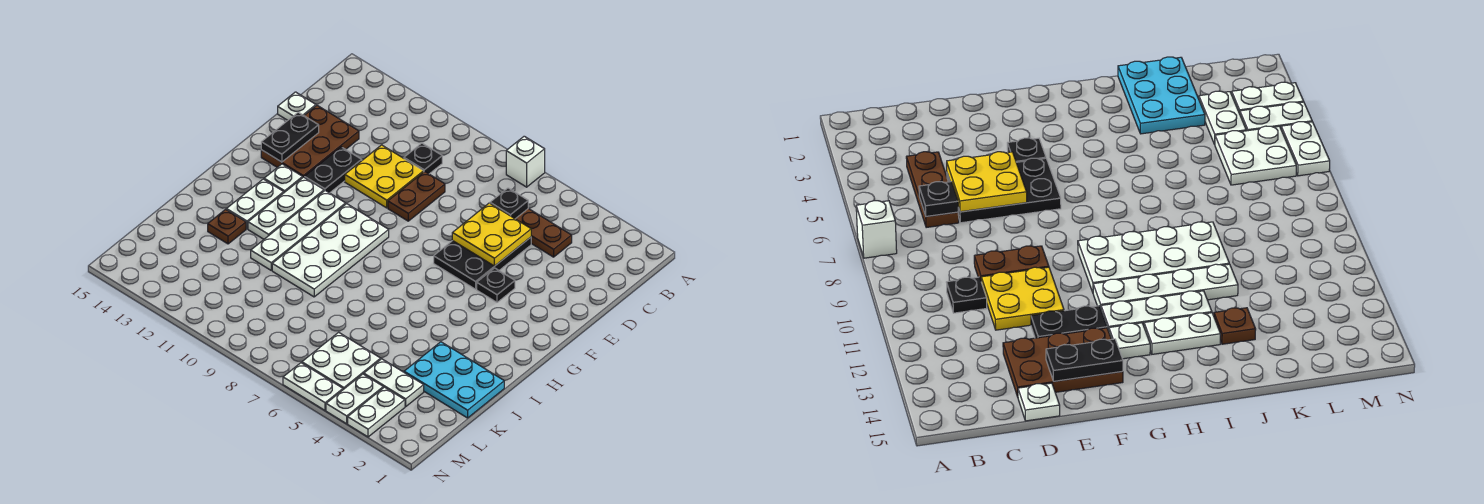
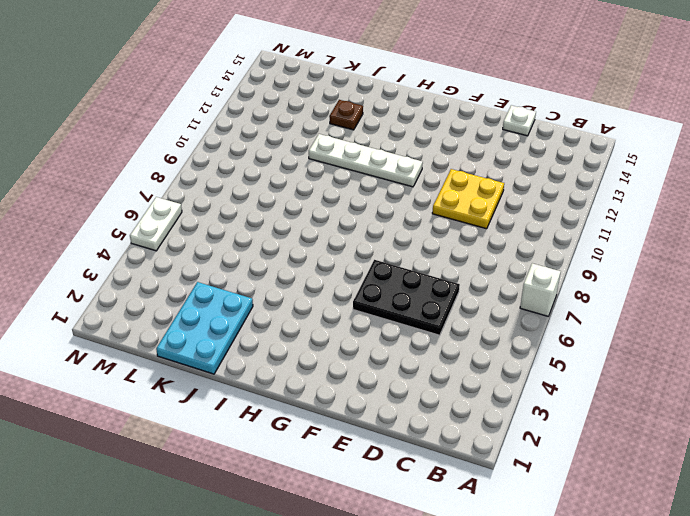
none -> brown plate C4:C6 level 1
none -> black plate C10 level 1
none -> brown plate D9:E9 level 1

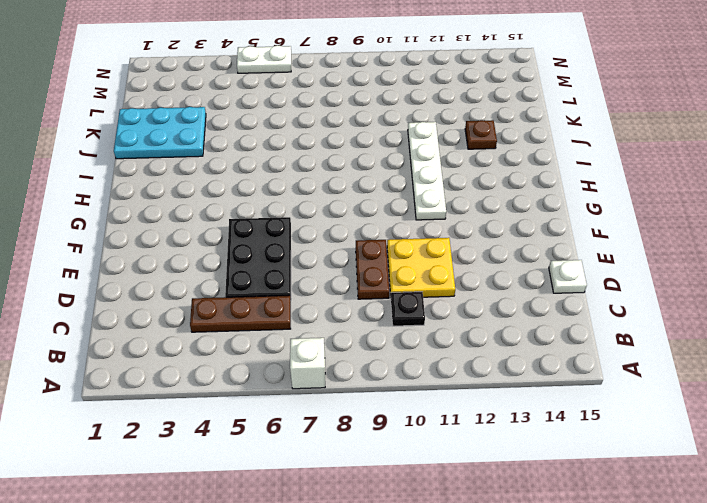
none -> brown plate D13:F14 level 1
none -> black plate E12:F12 level 1
none -> black plate F4 level 1

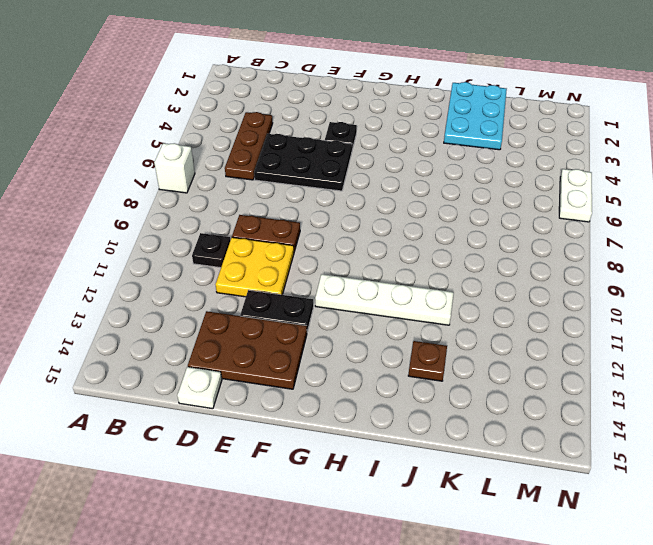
none -> white plate G9:J10 level 1
none -> white plate G12:I12 level 1
none -> white plate G13 level 1

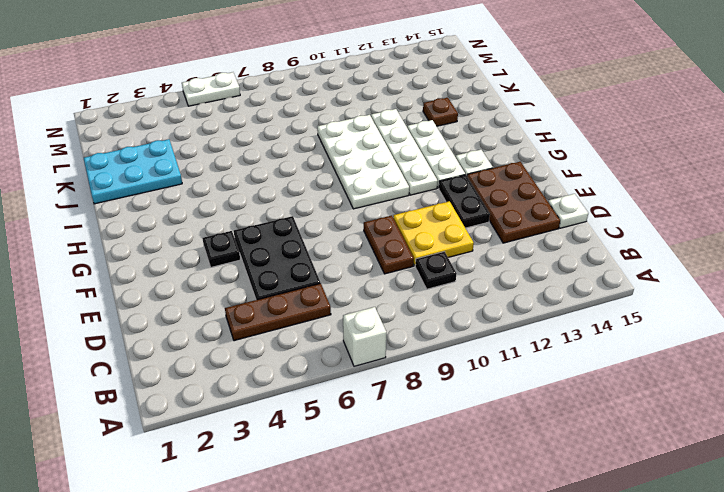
none -> white plate H13:I13 level 1
none -> white plate L3:L4 level 1
none -> white plate L5:M6 level 1

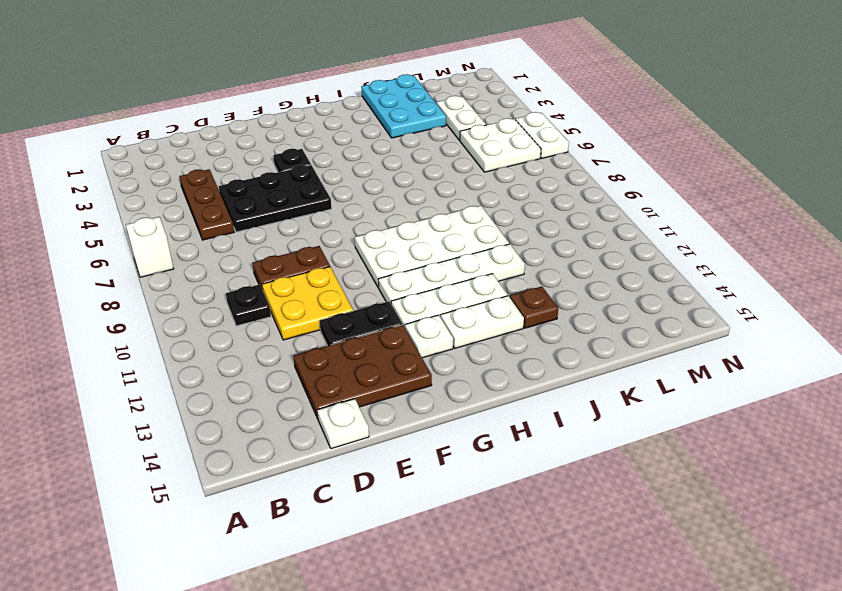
none -> white plate M3:N3 level 1
none -> white plate M4:N4 level 1
none -> black plate C6 level 2

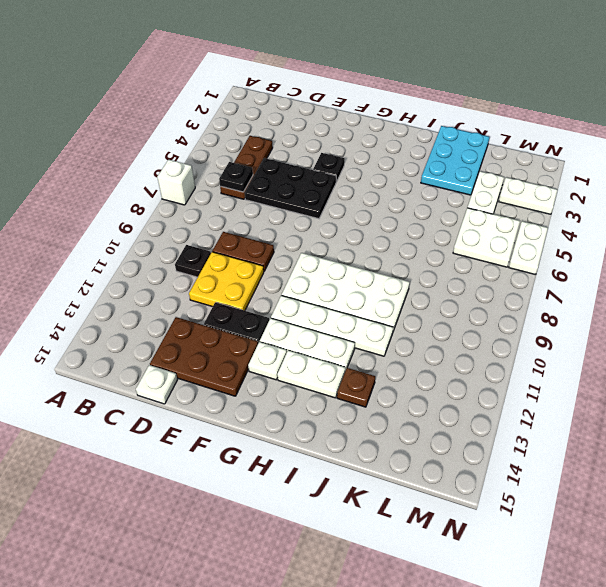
none -> white plate M4:N4 level 1
none -> yellow plate D5:E6 level 2
none -> black plate E14:F14 level 2

